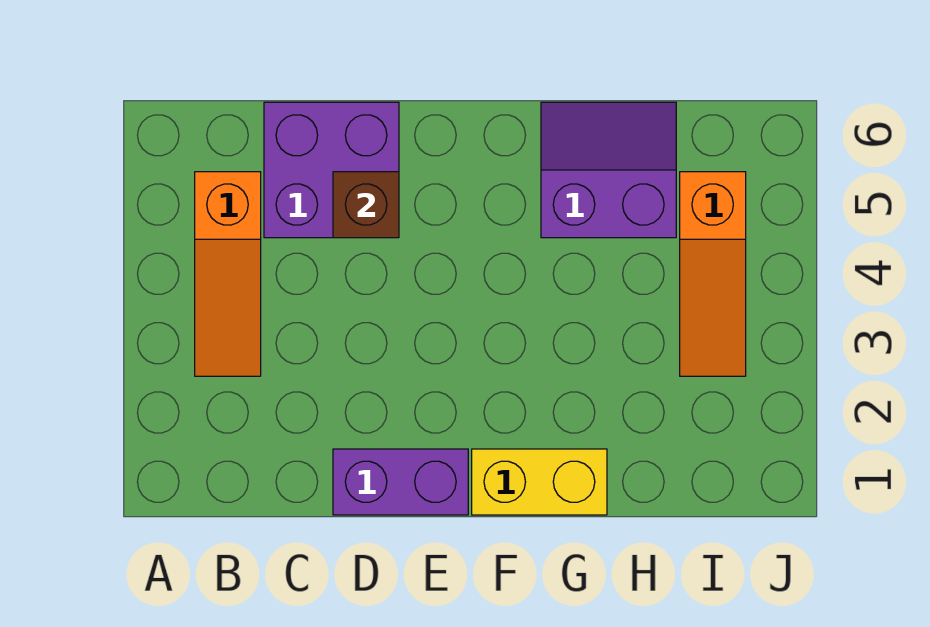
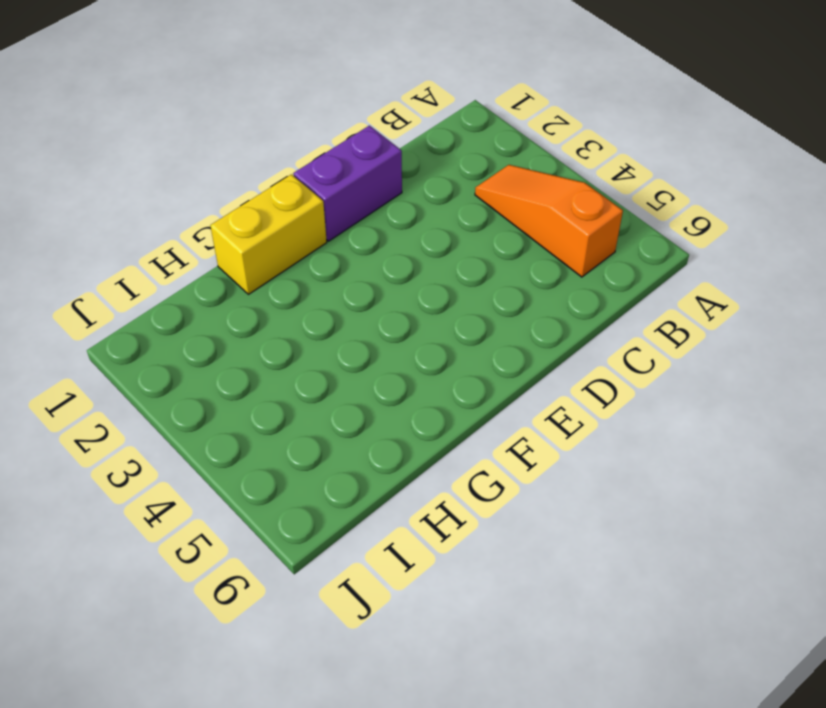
none -> purple brick C5:D6 level 1
none -> purple slope G5:H6 level 1 top 5

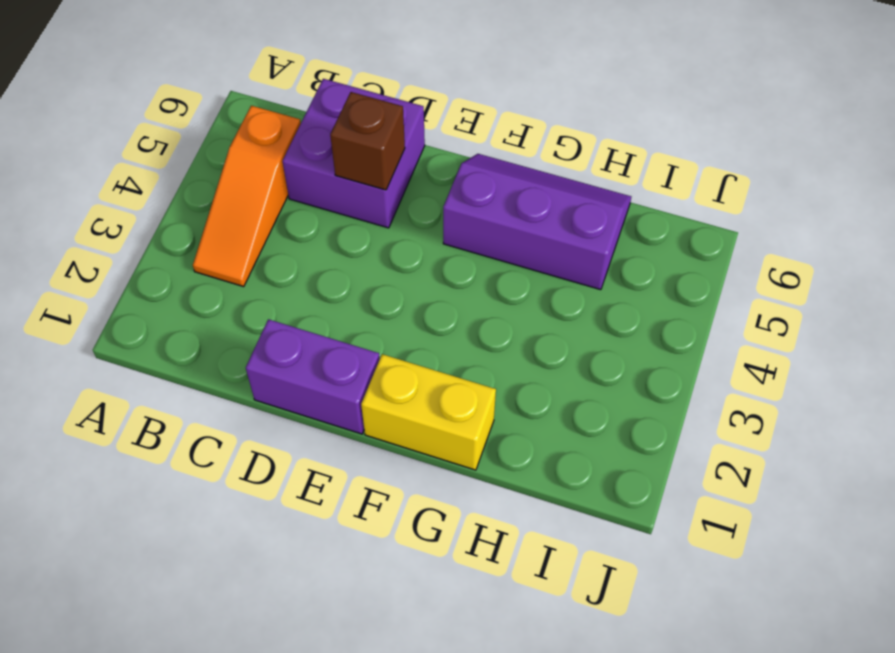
purple slope F5:H6 level 1 top 5 -> purple slope G5:H6 level 1 top 5
none -> orange slope I3:I5 level 1 top 5

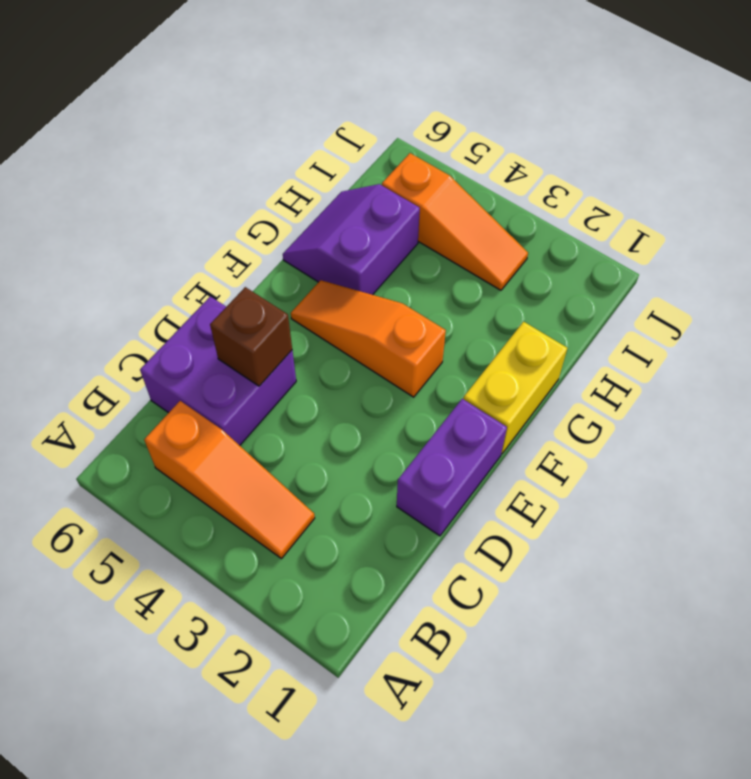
orange slope F3:F5 level 1 top 3 -> none

